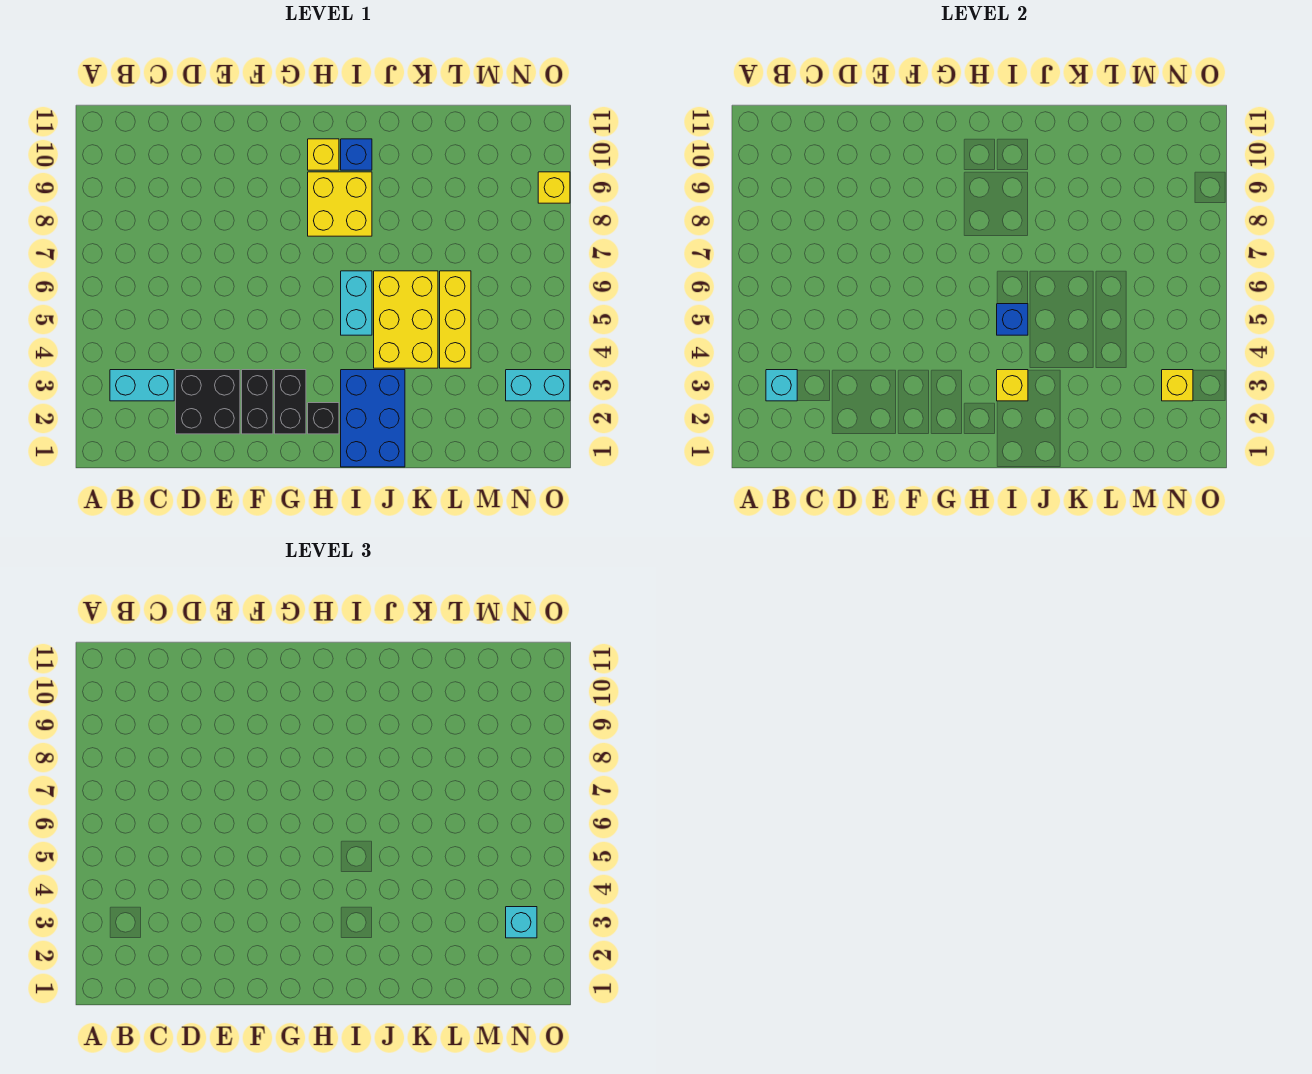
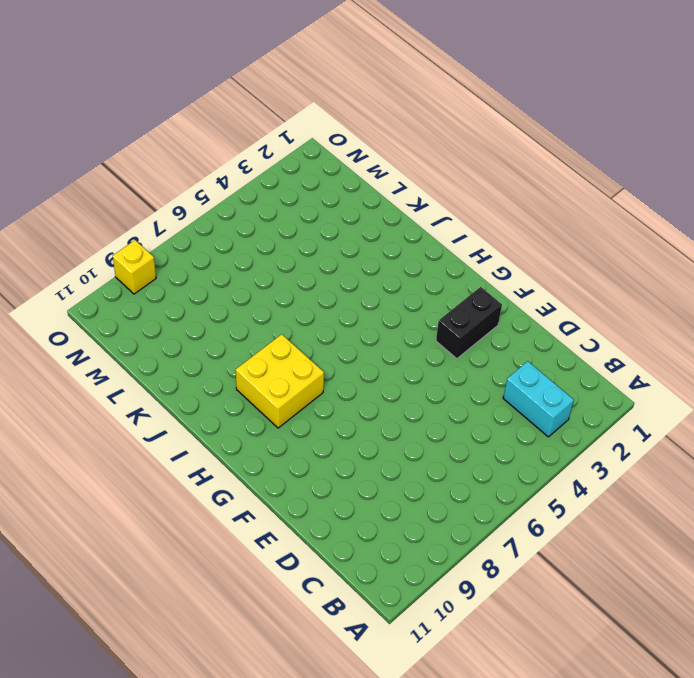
none -> black brick D2:E3 level 1
none -> black brick G2:G3 level 1
none -> black brick H2 level 1

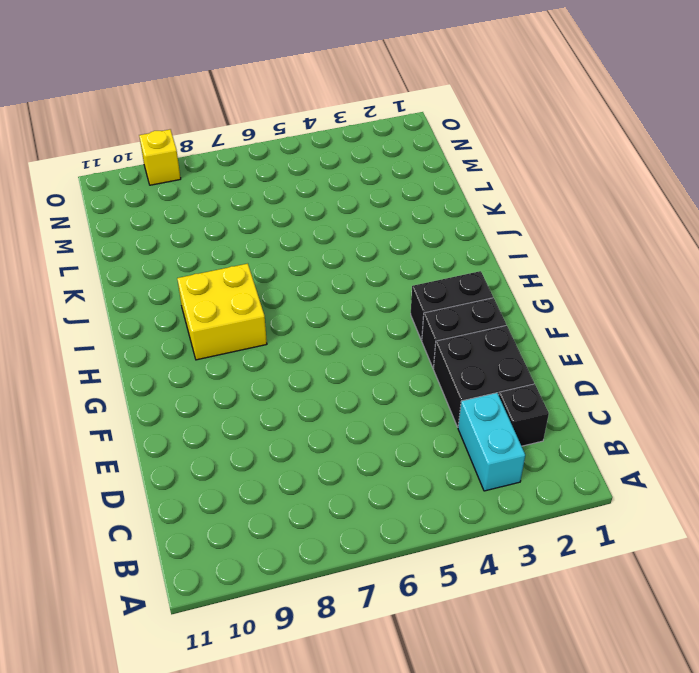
black brick C2 level 1 -> black brick H2 level 1
none -> yellow brick H10 level 1
none -> blue brick I1:J3 level 1
none -> cyan brick I5:I6 level 1

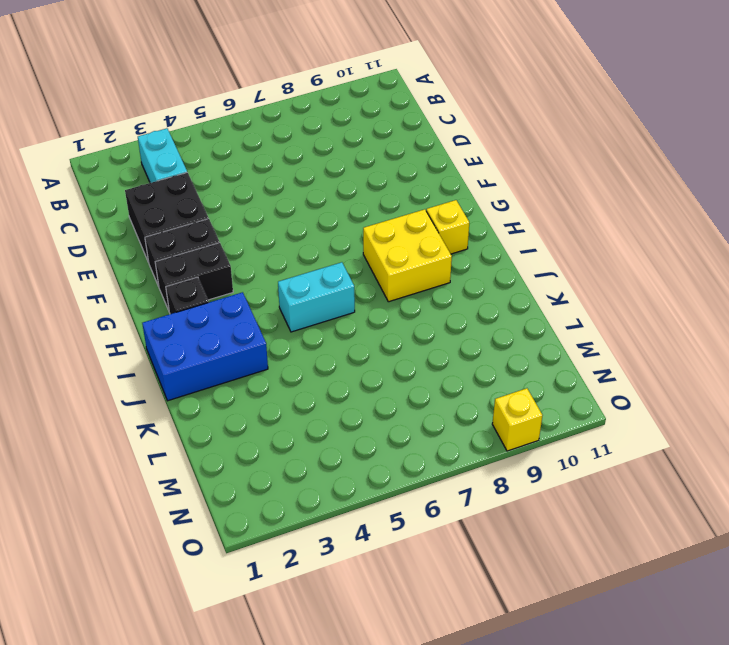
none -> blue brick I10 level 1
none -> yellow brick J4:K6 level 1
none -> yellow brick L4:L6 level 1

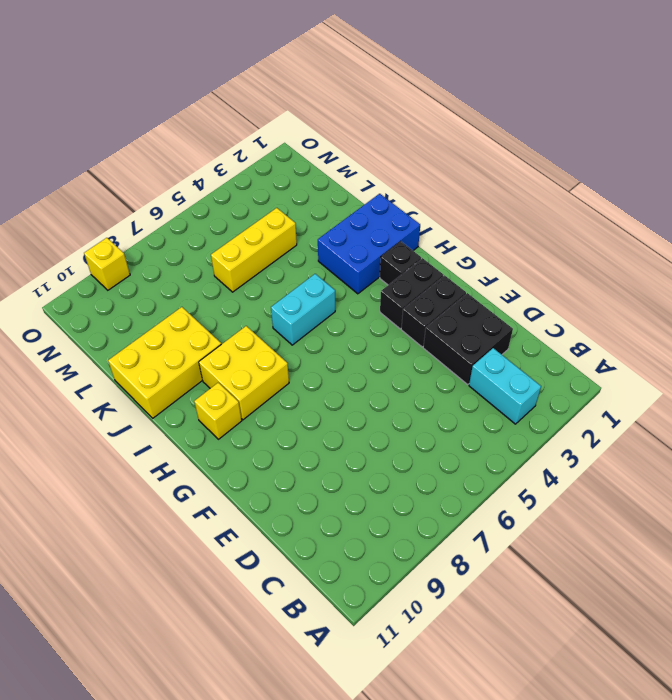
yellow brick J9:K11 level 1 -> yellow brick J4:K6 level 1
none -> blue brick I10 level 1
none -> cyan brick N3:O3 level 1
none -> cyan brick B3 level 2

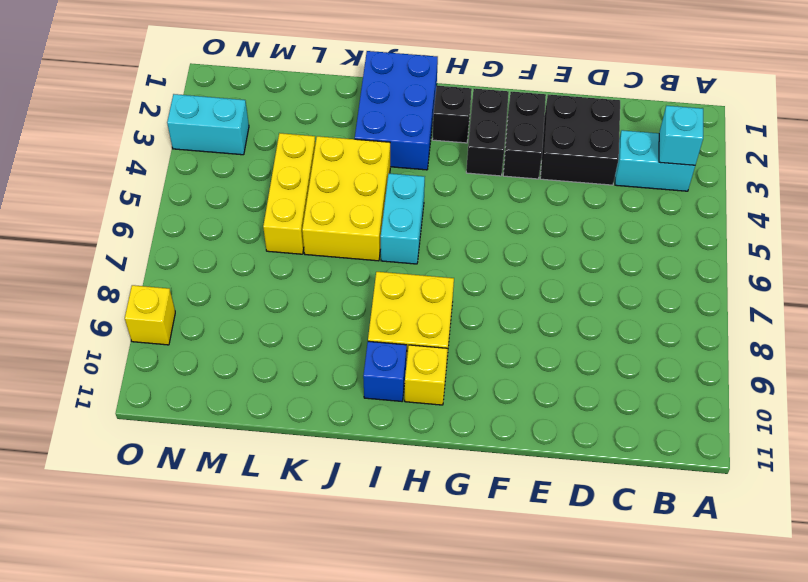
none -> yellow brick I3 level 2
none -> blue brick I5 level 2
none -> yellow brick N3 level 2

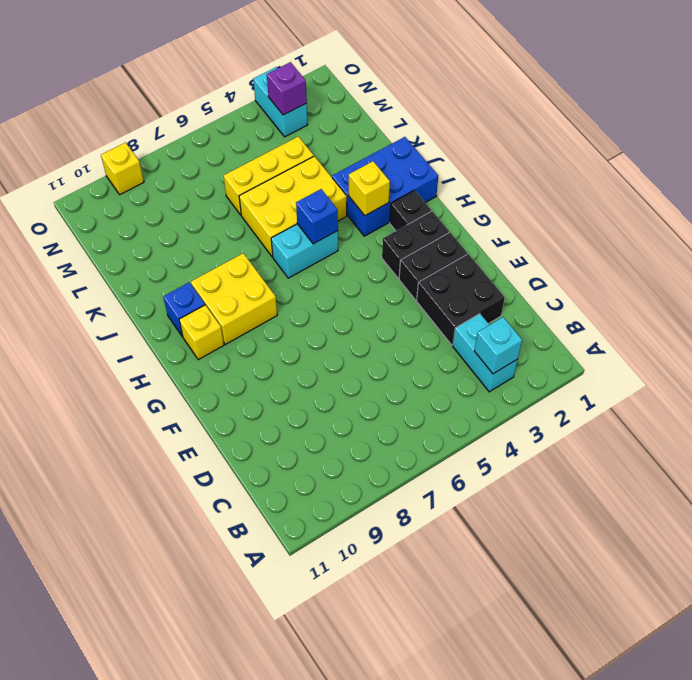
purple brick N3 level 2 -> yellow brick N3 level 2
none -> cyan brick N3 level 3

